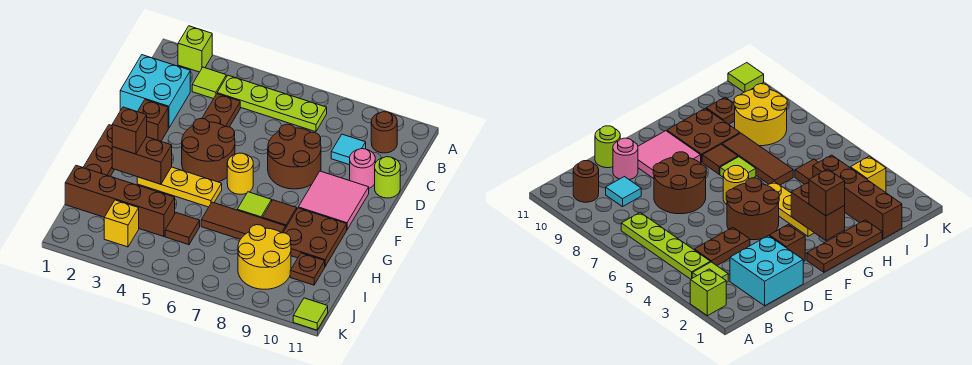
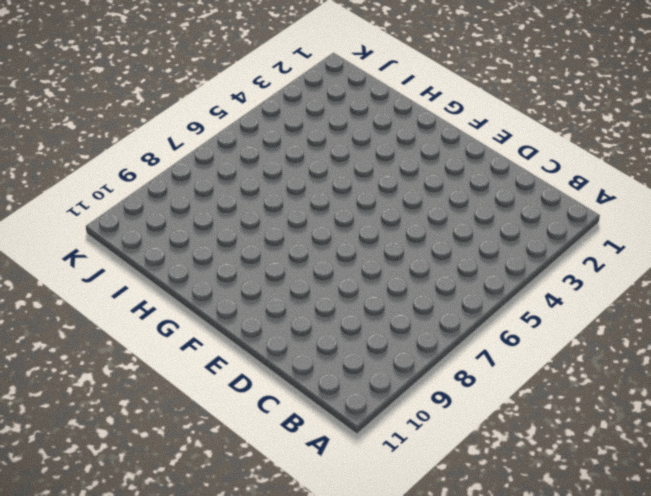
none -> lime brick A2 level 1
none -> lime tile B3 level 1
none -> lime plate B4:B7 level 1

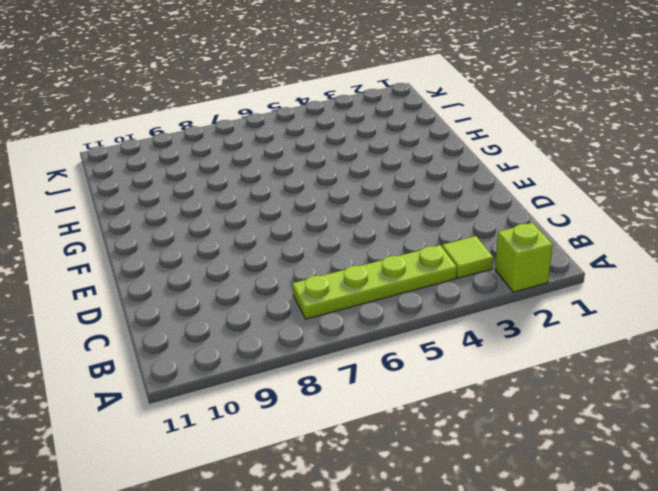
none -> brown round brick B10 level 1
none -> cyan brick C1:D2 level 1
none -> brown plate C4:D4 level 1

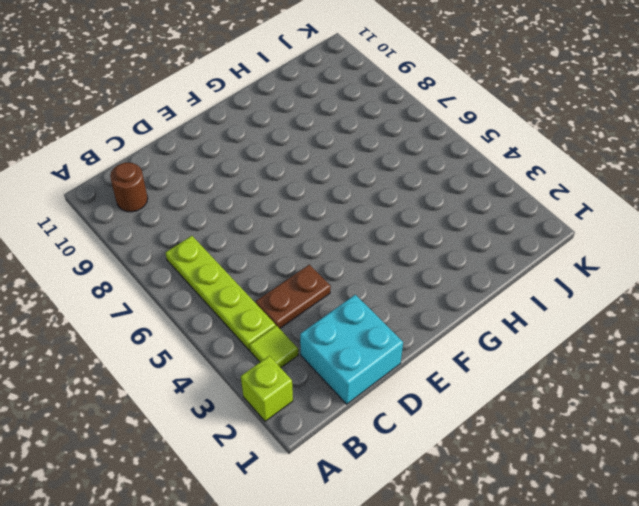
none -> cyan tile C9 level 1
none -> brown round brick D7:E8 level 1
none -> pink round brick D10 level 1

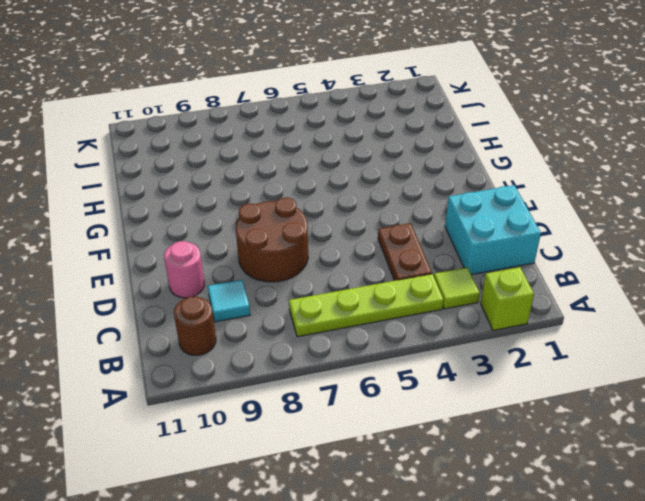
none -> lime round brick D11 level 1
none -> brown brick E2 level 1
none -> brown round brick E4:F5 level 1

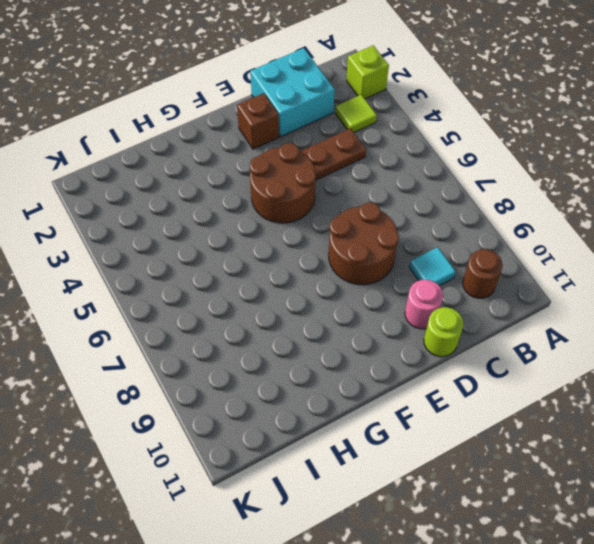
none -> lime plate B4:B7 level 1
none -> pink tile E9:F10 level 1
none -> brown plate F1:H1 level 1

